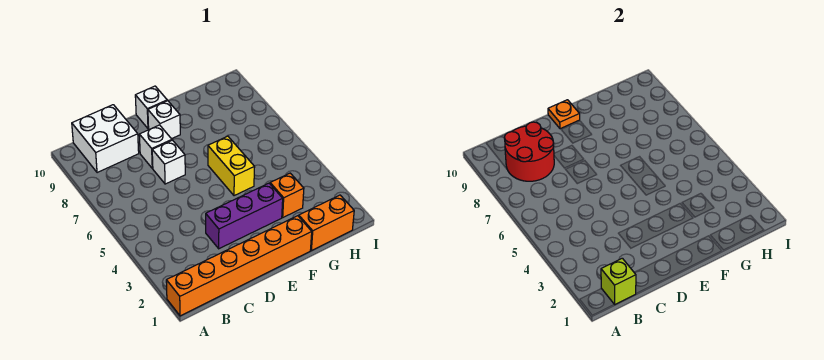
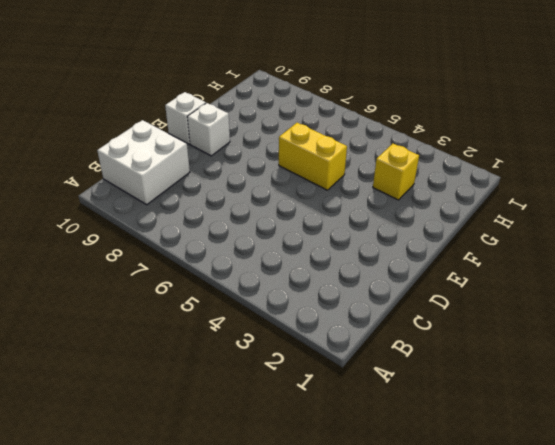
yellow brick G3 level 1 -> orange brick G3 level 1
none -> orange brick A1:F1 level 1
none -> purple brick D3:F3 level 1
none -> white brick D7 level 1

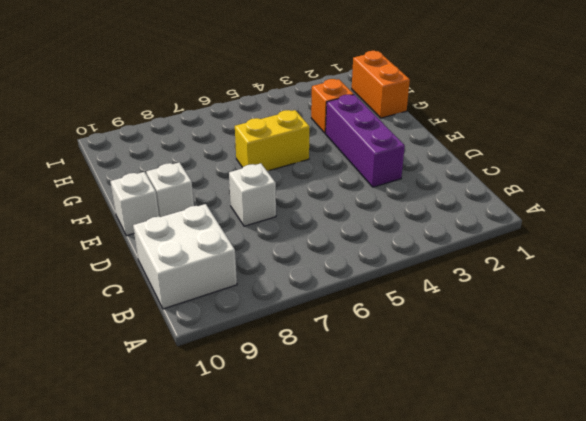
none -> orange brick A1:F1 level 1
none -> white brick D8 level 1
none -> lime brick B1 level 2

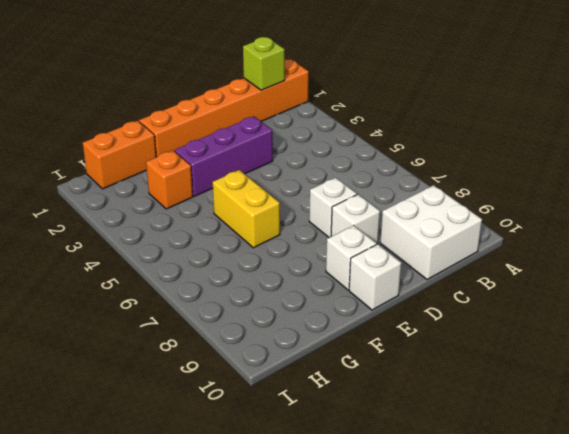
none -> red round brick B8:C9 level 2
none -> orange plate E10 level 2

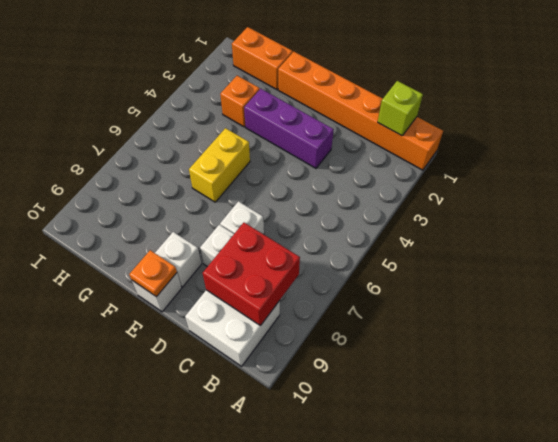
red brick B8:C9 level 2 -> red round brick B8:C9 level 2

